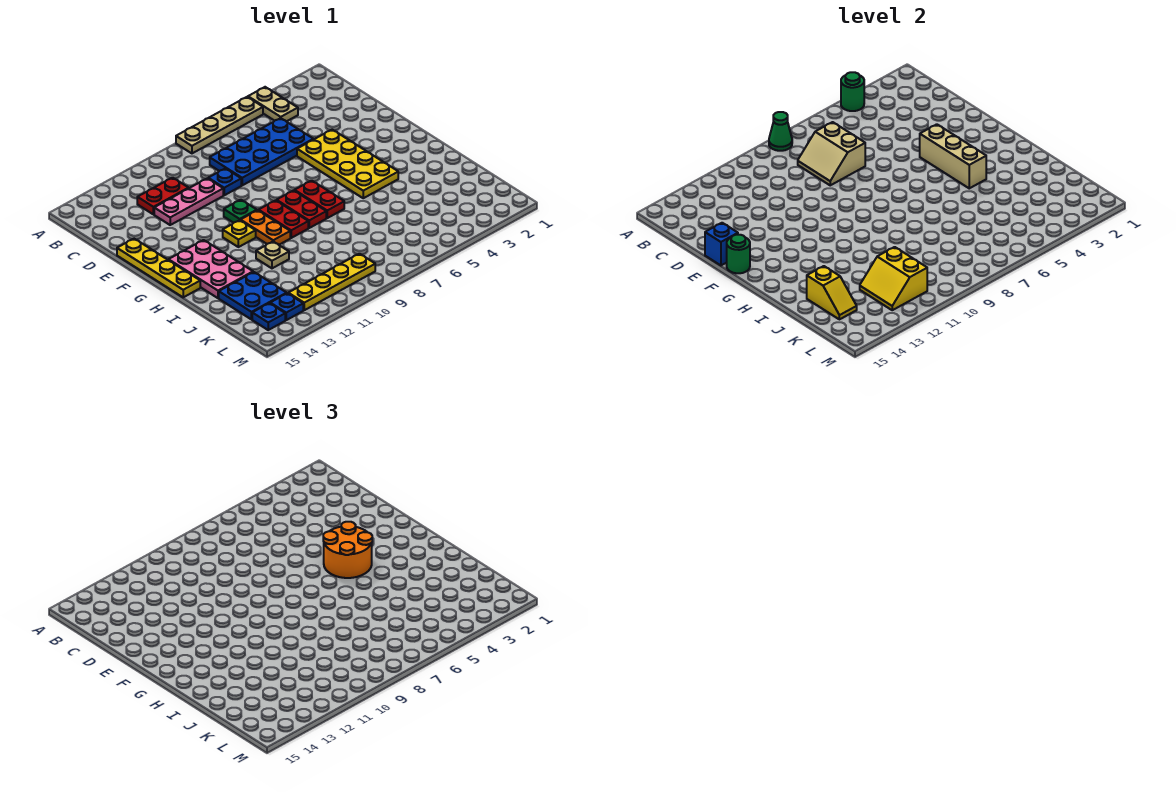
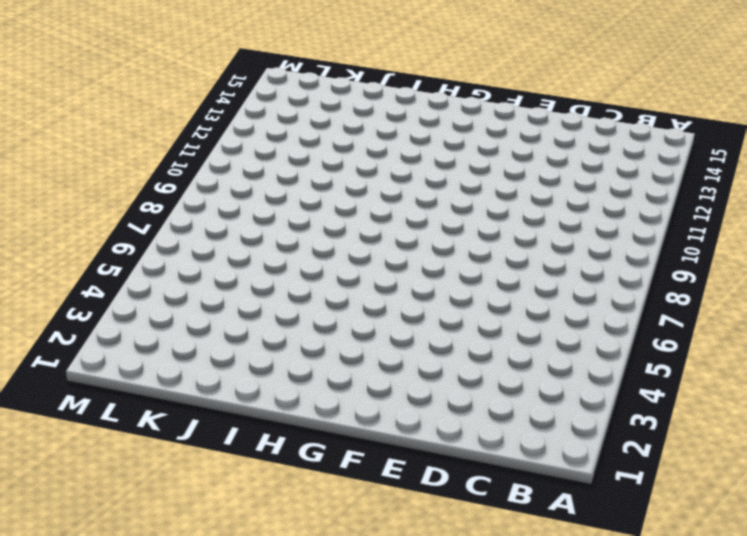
none -> tan plate A4:B4 level 1
none -> tan plate A5:A8 level 1
none -> blue plate C5:D8 level 1

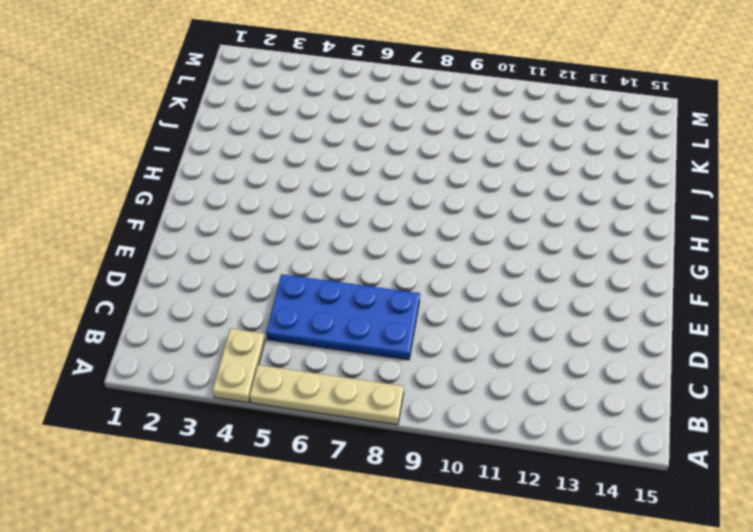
none -> red plate C11:C12 level 1
none -> blue plate D9 level 1
none -> pink plate D10:D12 level 1

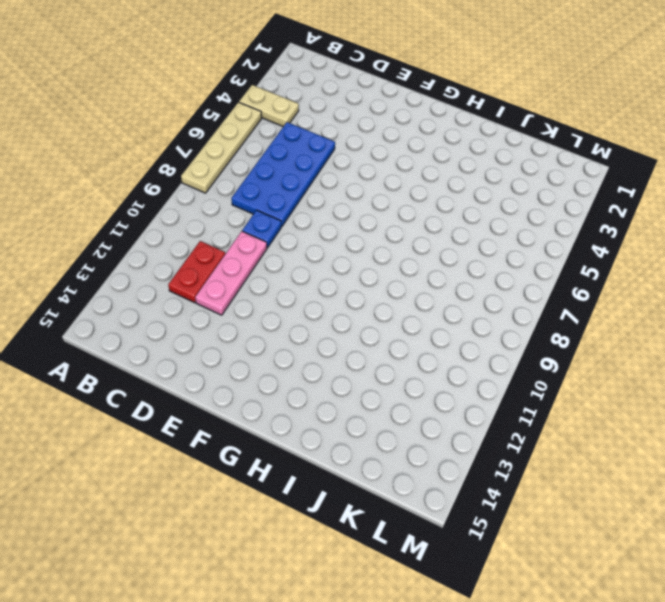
none -> yellow plate E4:H5 level 1
none -> yellow plate E15:H15 level 1
none -> green plate F10 level 1

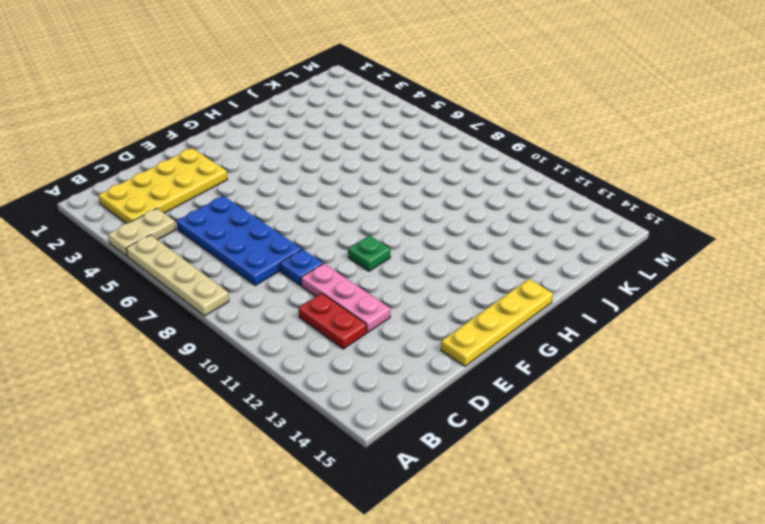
yellow plate B2:E3 level 1 -> yellow plate E4:H5 level 1
none -> red plate G7:H7 level 1
none -> red plate G8:H8 level 1
none -> red plate G9:H9 level 1

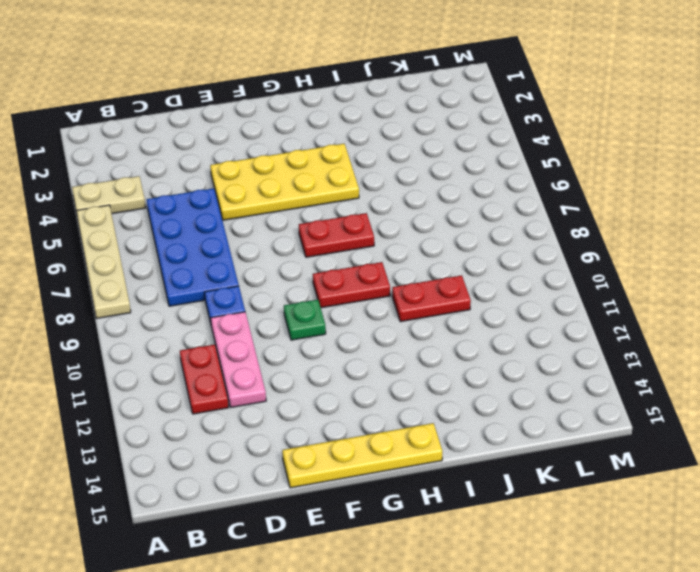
red plate I10:J10 level 1 -> red plate G8:H8 level 1
none -> orange plate G10:H10 level 1
none -> yellow plate G11 level 1
none -> pink plate G13:I14 level 1

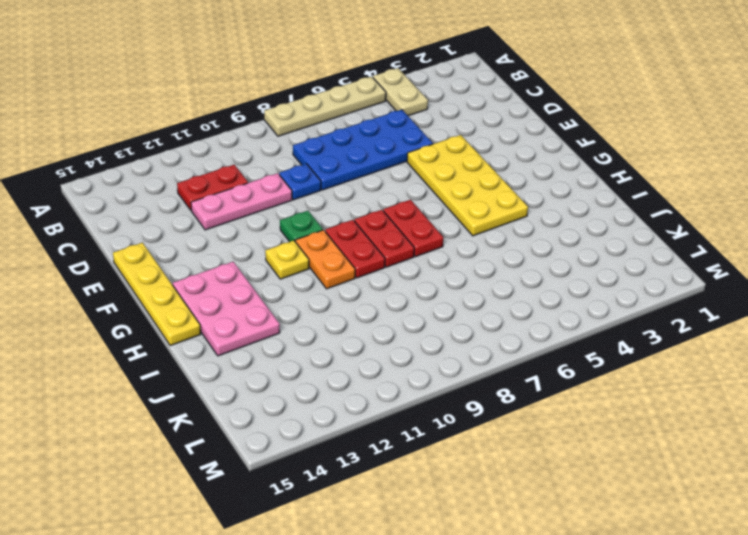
none -> tan plate I11 level 1
none -> blue plate J13:K14 level 1
none -> yellow plate L9:L12 level 1

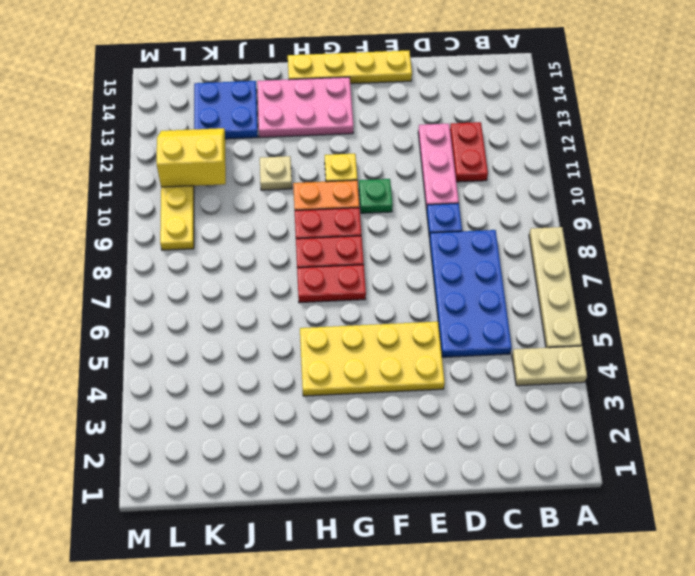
none -> blue plate L13 level 1
none -> blue plate L14 level 1
none -> green round brick A4 level 2

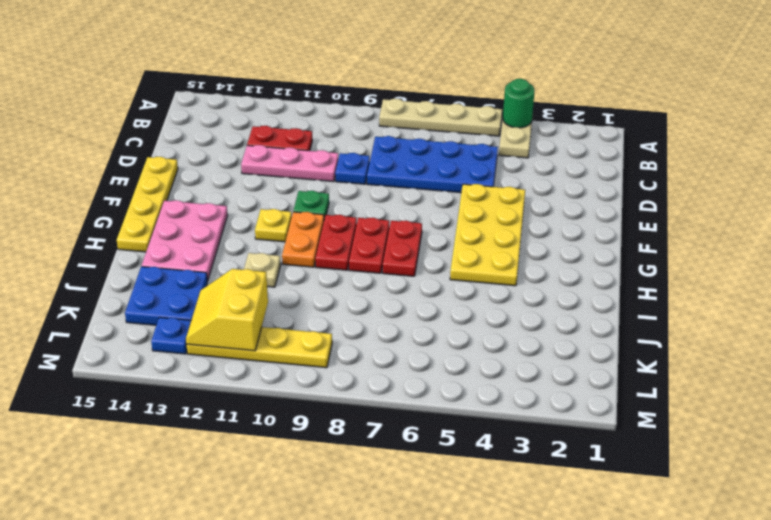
none -> blue plate L14 level 1
none -> green cone A8 level 2
none -> tan slope C7:D8 level 2 top 7

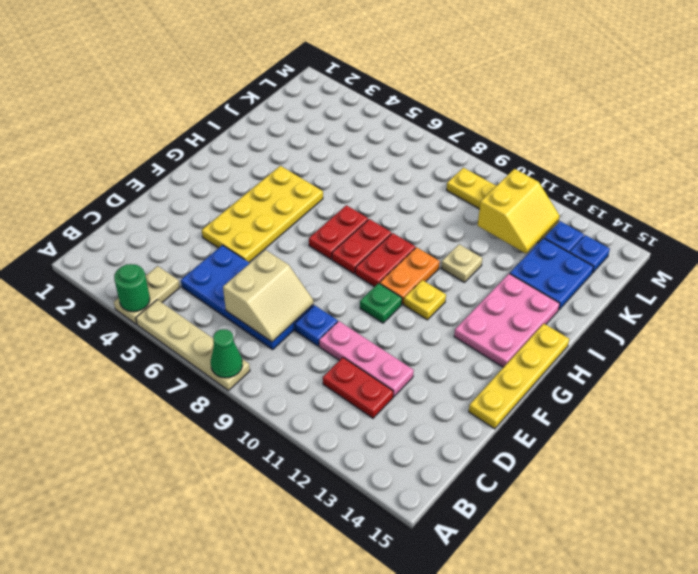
none -> blue brick E15 level 2
none -> tan brick F4:H4 level 2
none -> green round brick F15 level 2

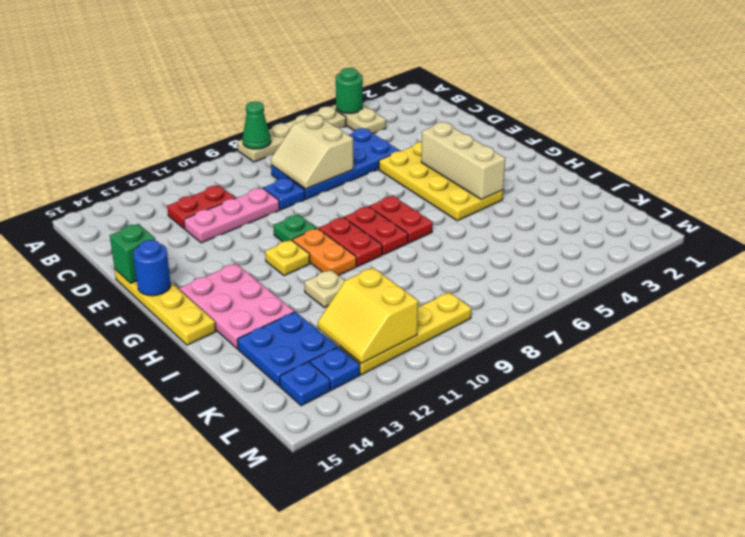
green brick E15 level 2 -> blue brick E15 level 2
blue round brick F15 level 2 -> green round brick F15 level 2
none -> yellow slope J14:K14 level 2 top J
none -> orange round brick F4:G5 level 3

